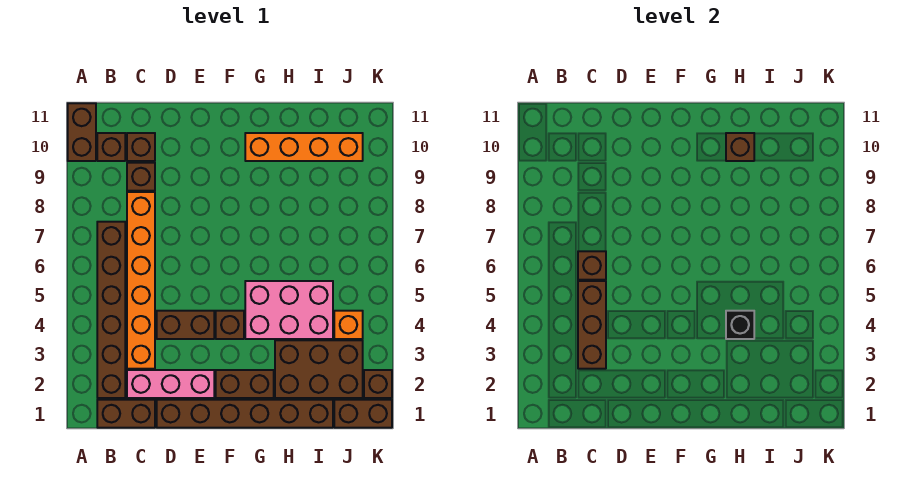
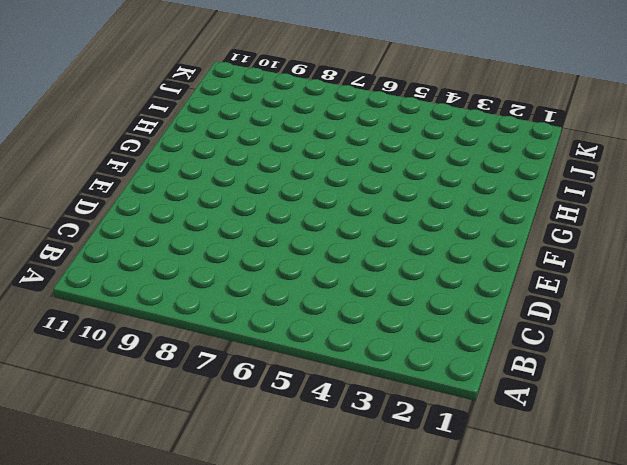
none -> brown brick A10:A11 level 1
none -> brown brick B1:C1 level 1
none -> brown brick B2:B7 level 1

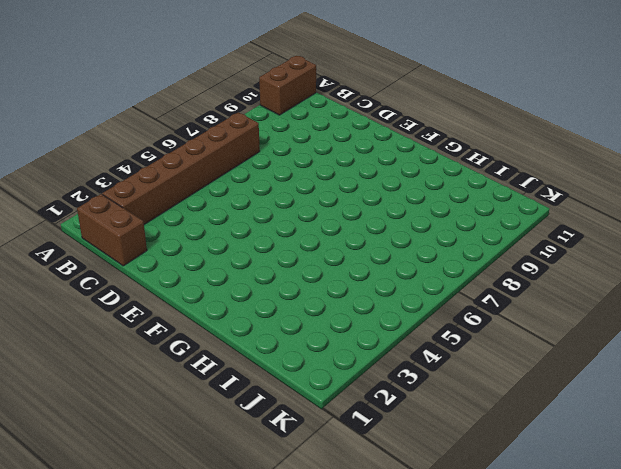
none -> brown brick B10 level 1
none -> pink brick C2:E2 level 1
none -> orange brick C3:C8 level 1

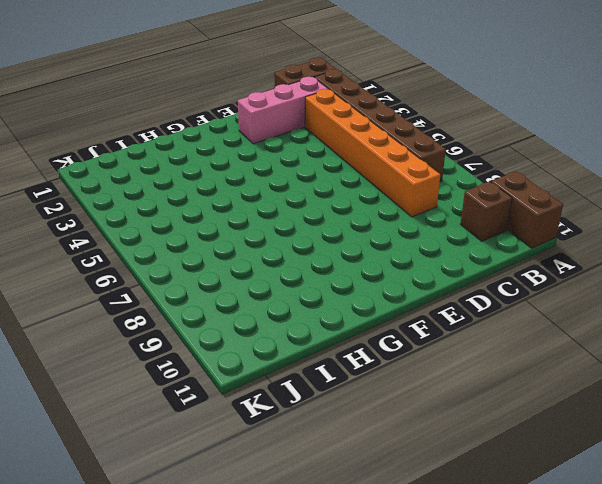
none -> brown brick C9 level 1
none -> brown brick C10 level 1
none -> brown brick D1:I1 level 1

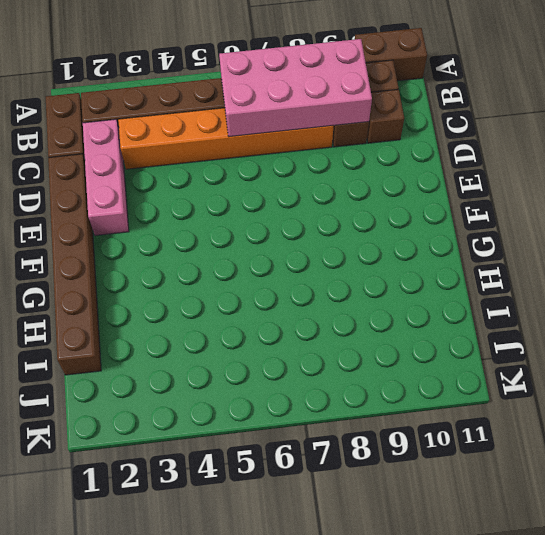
pink brick B6:C9 level 2 -> brown brick C6 level 2
none -> brown brick D4:E4 level 1
none -> brown brick F2:G2 level 1
none -> brown brick F4 level 1

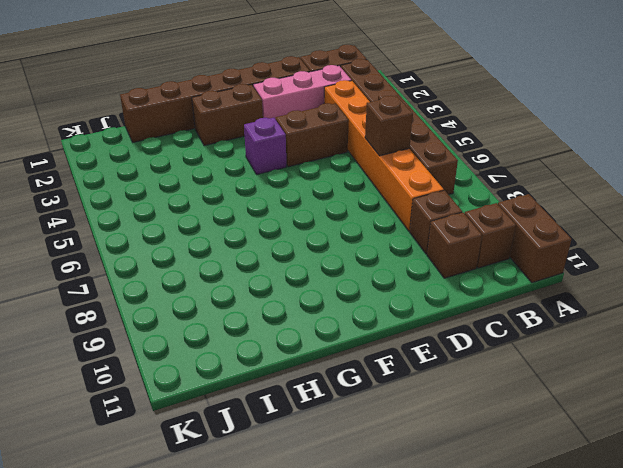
purple brick F4 level 1 -> brown brick F4 level 1
none -> pink brick G4:I5 level 1
none -> orange brick G10:J10 level 1
none -> brown brick H2:J3 level 1

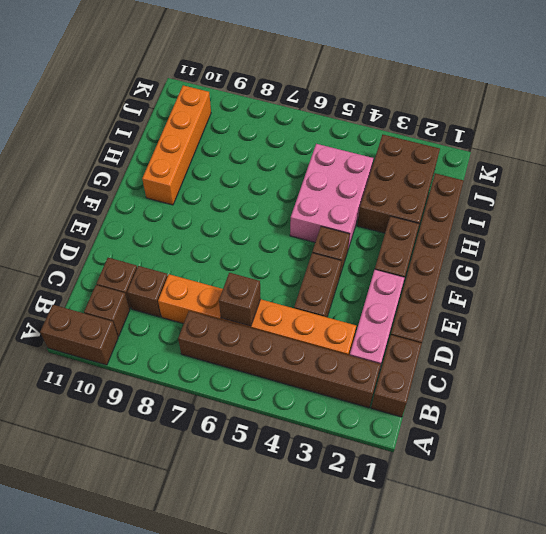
none -> brown brick J1:K1 level 1
none -> orange brick J4 level 1
none -> brown brick K2 level 1

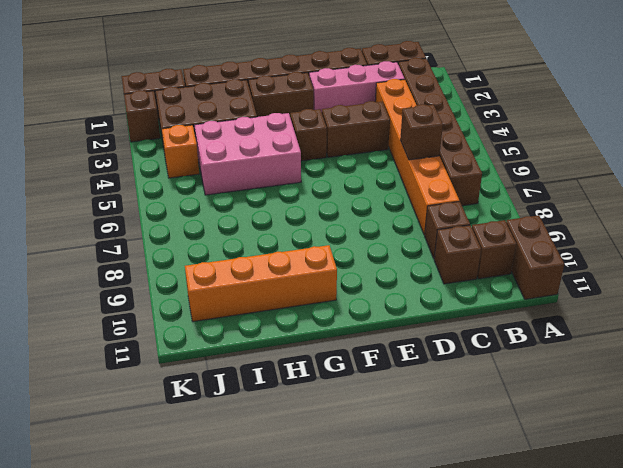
none -> brown brick C3:C5 level 2
none -> black brick H4 level 2
none -> brown brick H10 level 2

